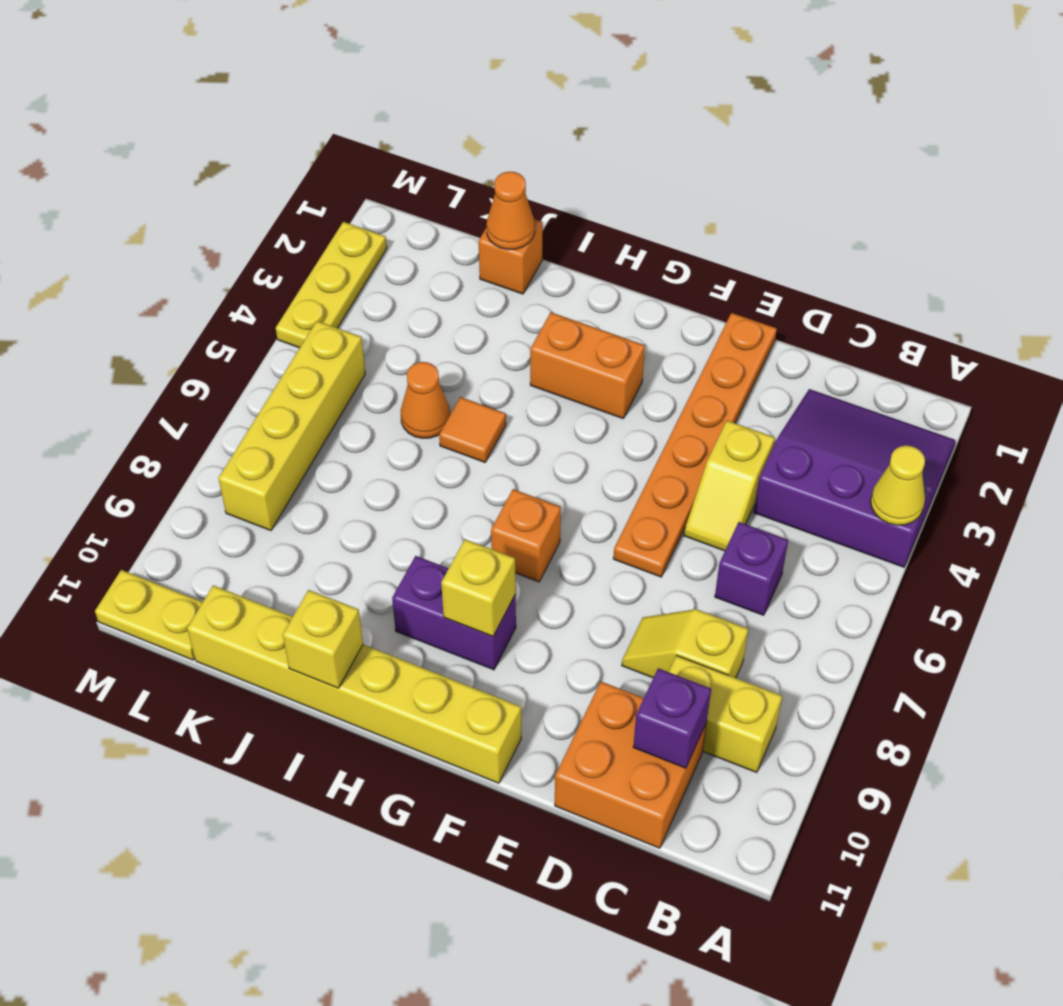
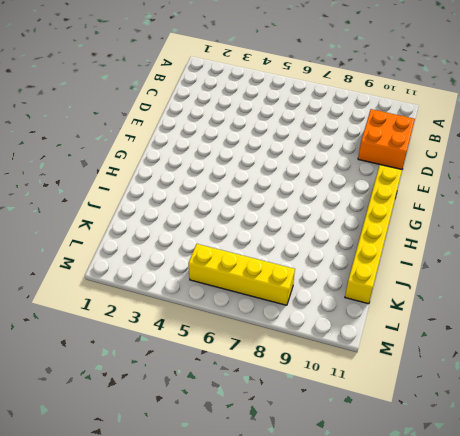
none -> purple slope A2:C4 level 1 top 4
none -> yellow brick B9:C9 level 1
none -> purple brick C6 level 1

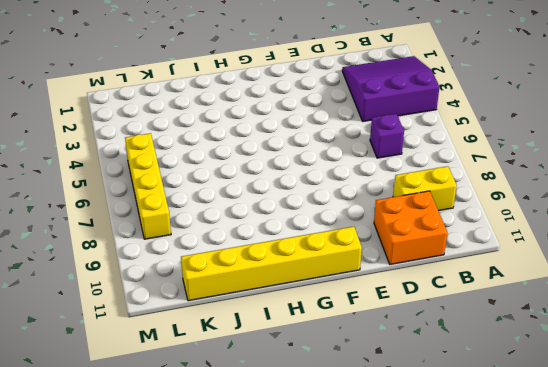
none -> yellow slope C8:D8 level 1 top C
none -> yellow slope D4:D5 level 1 top 4
none -> orange plate E1:E6 level 1

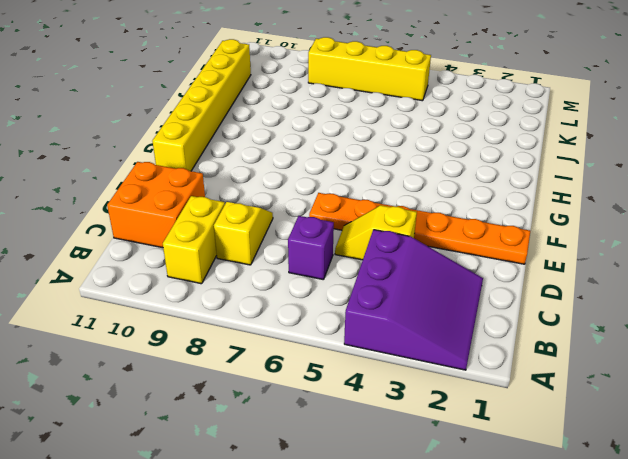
none -> orange brick G3:H3 level 1
none -> orange brick G7 level 1
none -> purple brick G9:H9 level 1

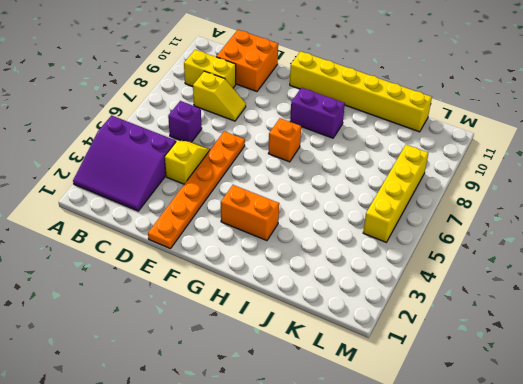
none -> orange tile I5 level 1
none -> orange brick J1 level 1
none -> orange cone J5 level 1

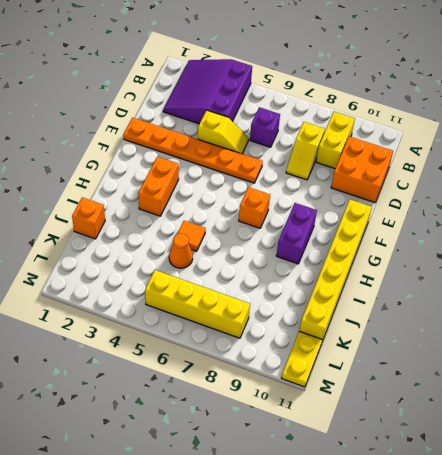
none -> yellow plate M2:M4 level 1
none -> yellow cone A4 level 2
none -> purple brick C10 level 2

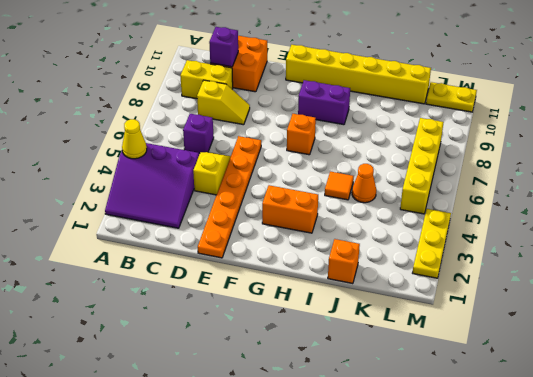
none -> yellow brick G9 level 2
none -> yellow brick I11 level 2
none -> orange cone J1 level 2

